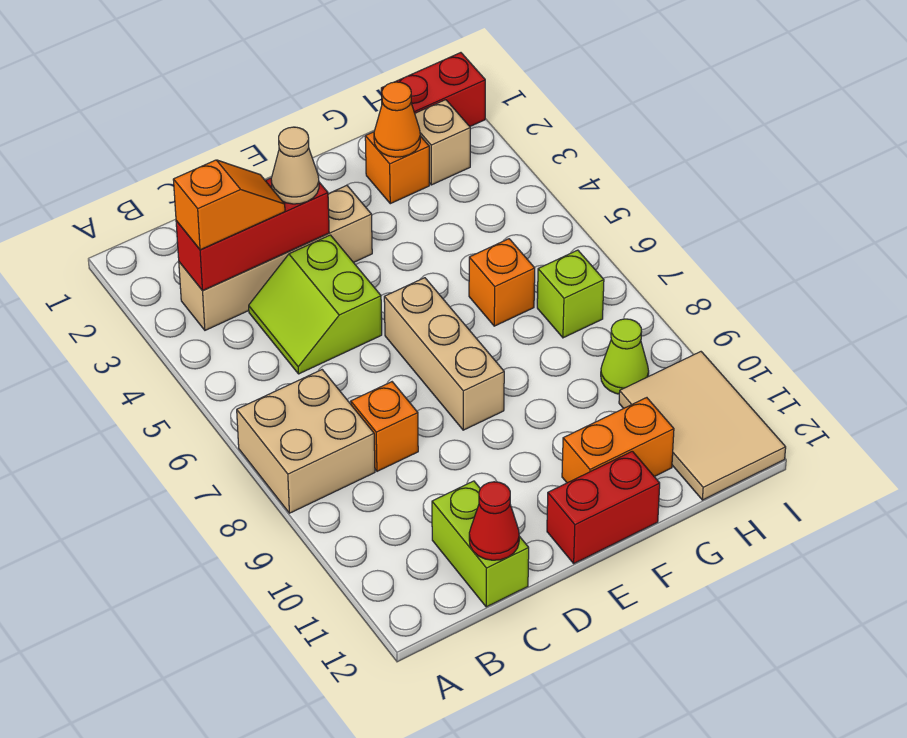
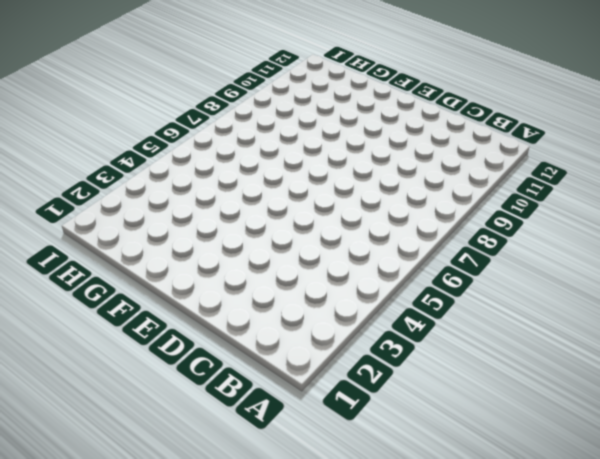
none -> tan brick A7:B8 level 1
none -> tan brick B3:E3 level 1
none -> lime slope C4:D5 level 1 top D

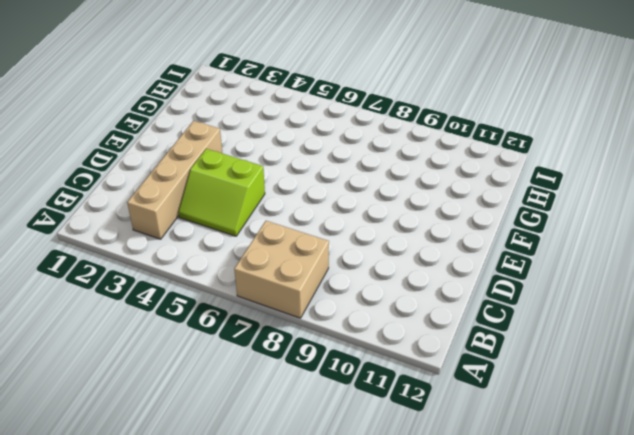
none -> orange brick C8 level 1
none -> lime brick C11:C12 level 1
none -> tan brick E6:E8 level 1

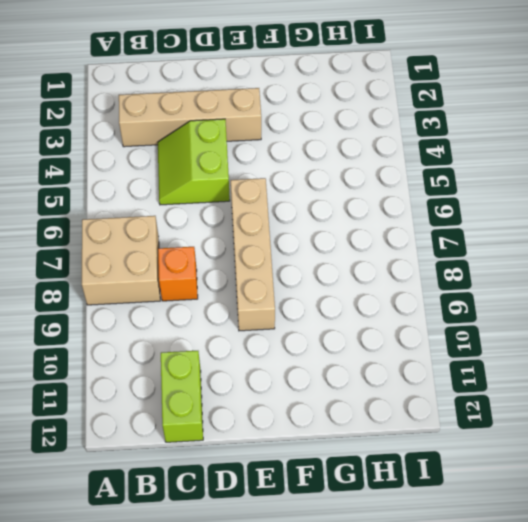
tan brick E6:E9 level 1 -> tan brick E6:E8 level 1
none -> red brick E12:F12 level 1
none -> orange brick F11:G11 level 1
none -> orange brick G2 level 1

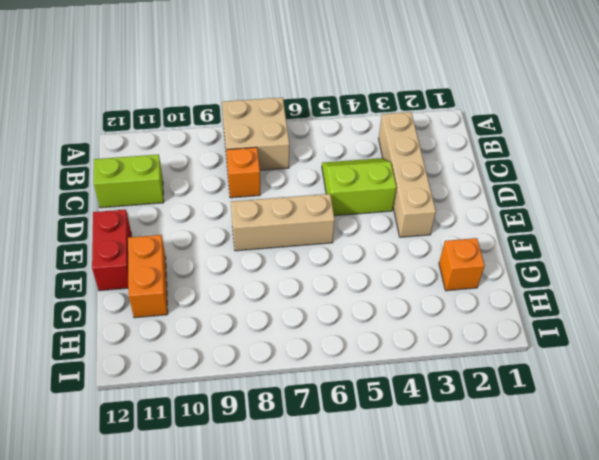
none -> orange brick G6 level 1
none -> red brick H1:I1 level 1
none -> tan brick H2 level 1

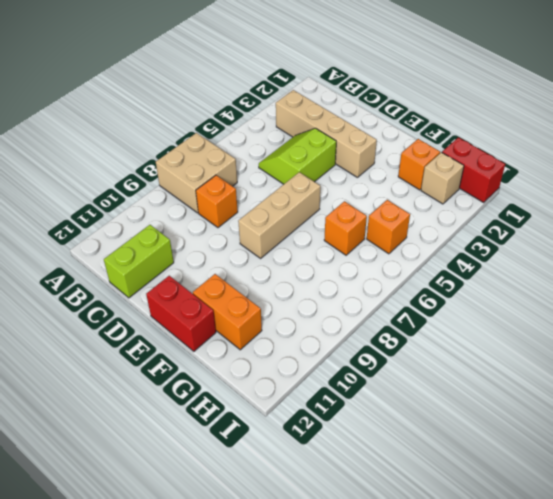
orange brick H5 level 1 -> none
none -> lime brick H7 level 1
none -> lime cone H9 level 1
none -> tan tile H10:I12 level 1

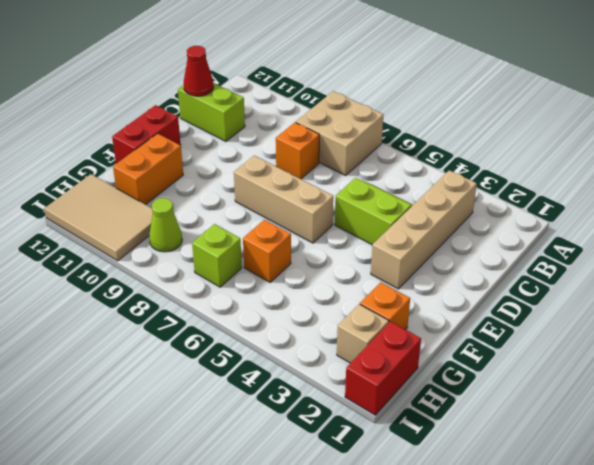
none -> red brick B3:D3 level 2
none -> orange cone G2 level 2
none -> orange slope B3:C3 level 3 top B

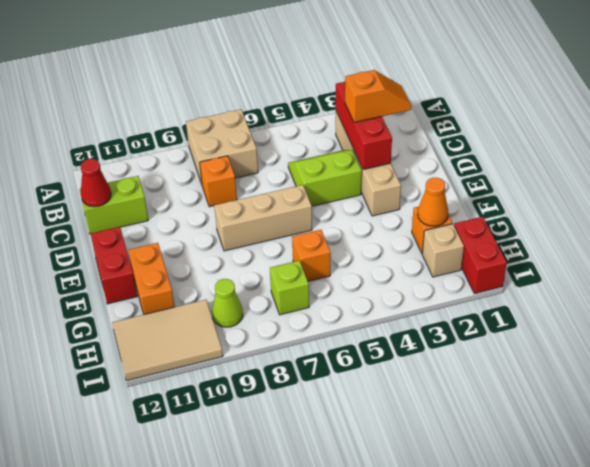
orange slope C2:C3 level 3 top 3 -> orange slope B3:C3 level 3 top B
none -> tan cone D3 level 3

